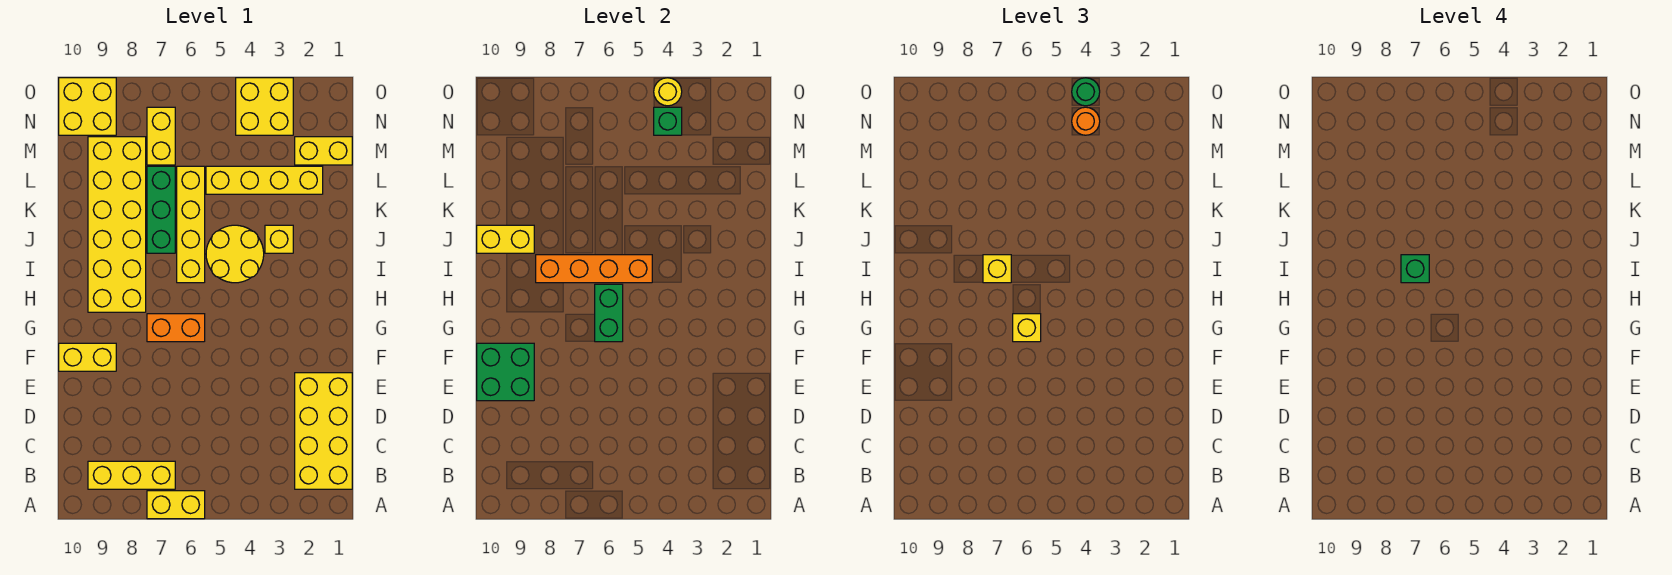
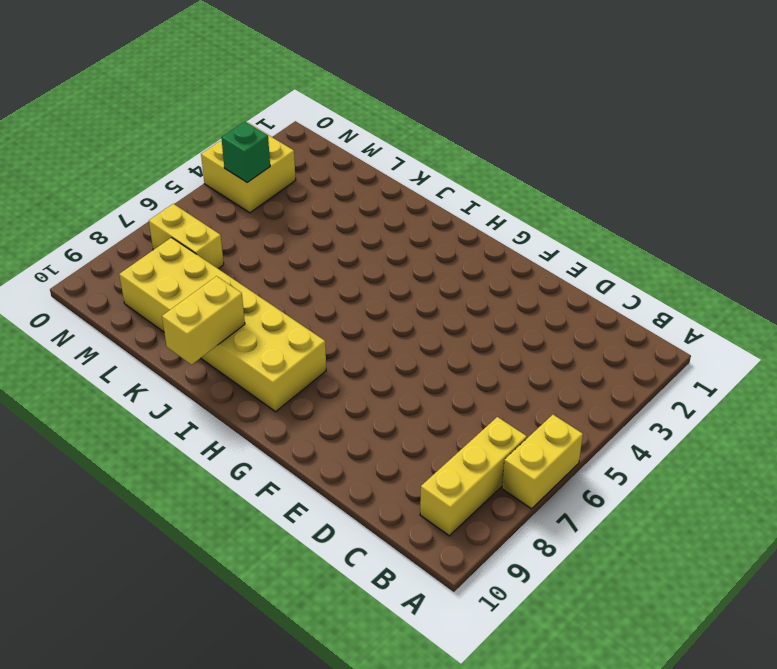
none -> yellow brick B1:E2 level 1
none -> yellow brick F9:F10 level 1
none -> orange brick G6:G7 level 1

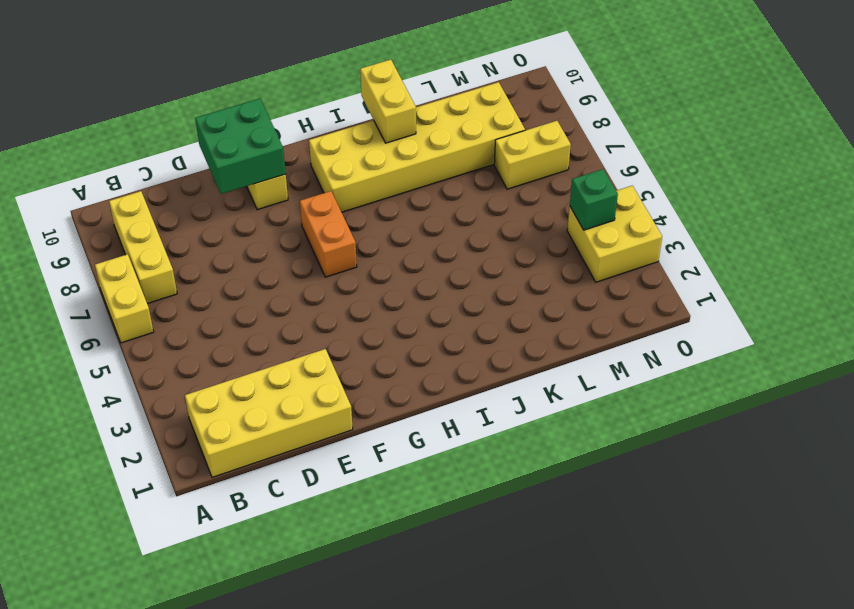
none -> yellow round brick I4:J5 level 1
none -> yellow brick I6:L6 level 1
none -> yellow brick J3 level 1

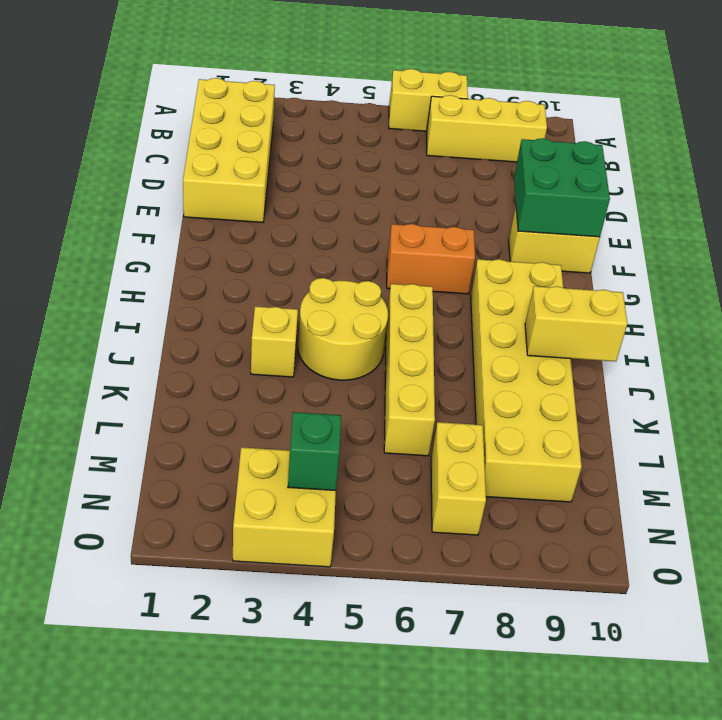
none -> green brick J7:L7 level 1
none -> yellow brick L2:L5 level 1
none -> yellow brick M1:M2 level 1

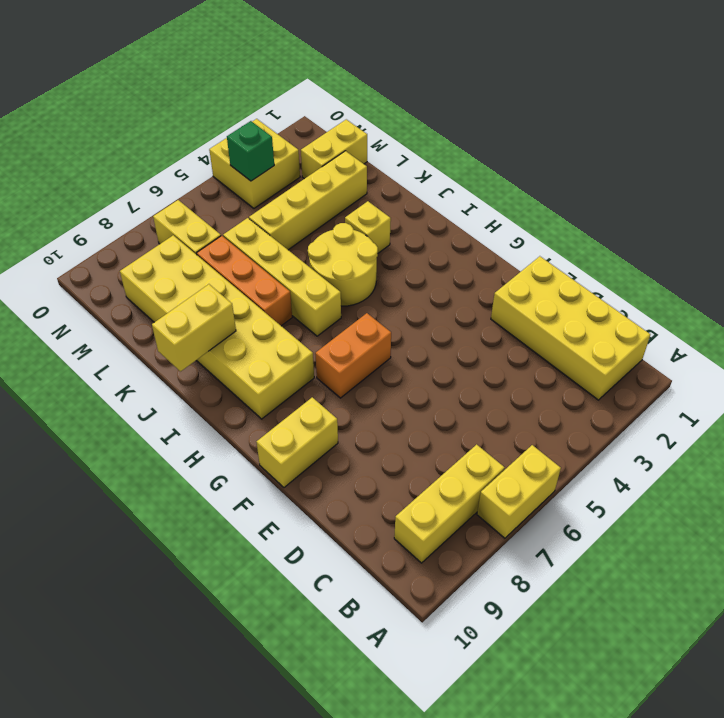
orange brick J7:L7 level 1 -> green brick J7:L7 level 1
none -> yellow brick N9:O10 level 1
none -> green brick E9:F10 level 2
none -> green brick G6:H6 level 2

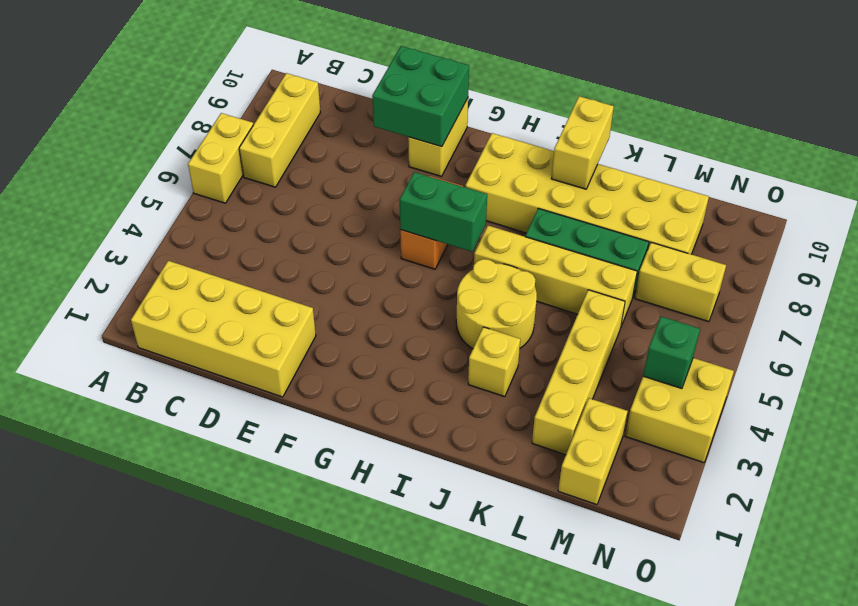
none -> yellow brick N9:O10 level 1
none -> orange brick I5:I8 level 2
none -> yellow round brick O4 level 2

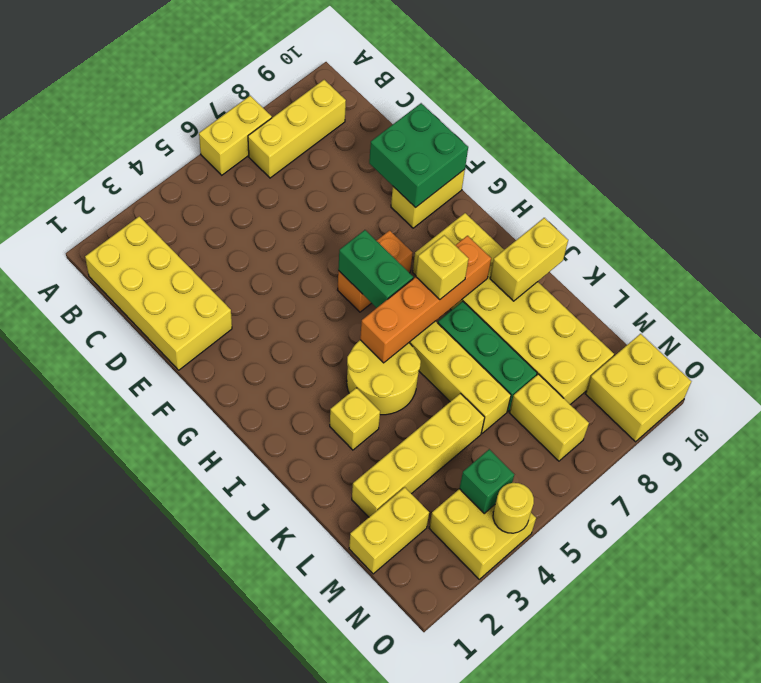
none -> yellow brick G6 level 3
none -> orange round brick N4 level 3
none -> green round brick O4 level 3

